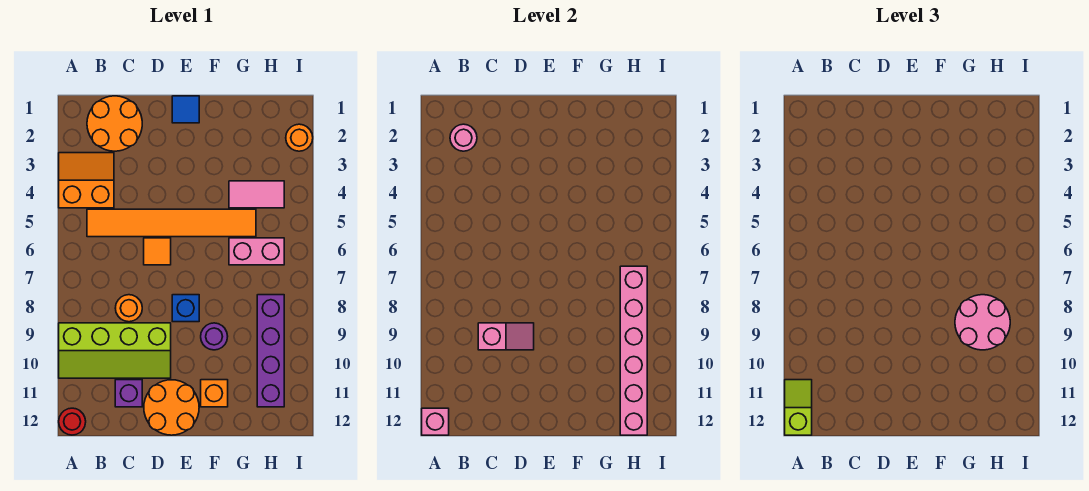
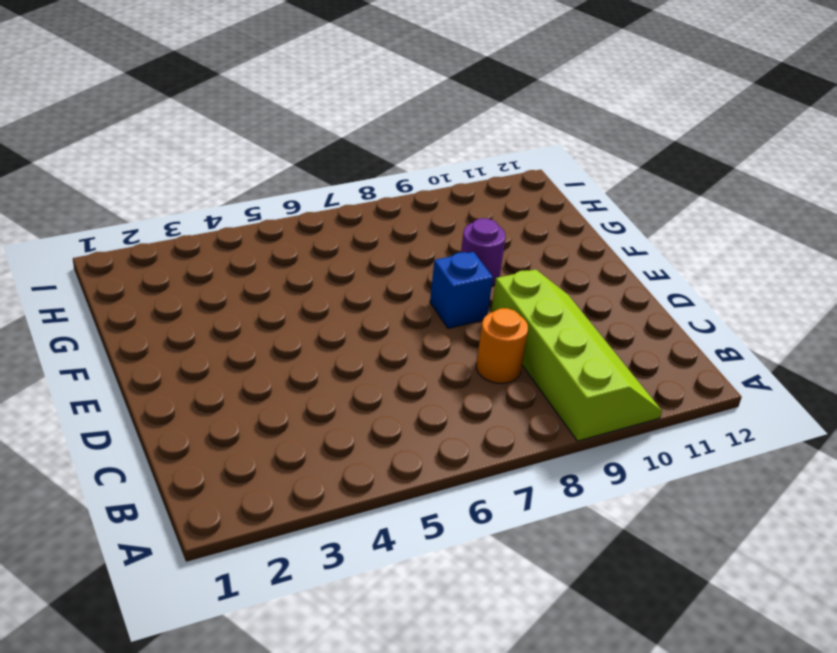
none -> orange slope A3:B4 level 1 top 4
none -> red round brick A12 level 1
none -> orange round brick B1:C2 level 1

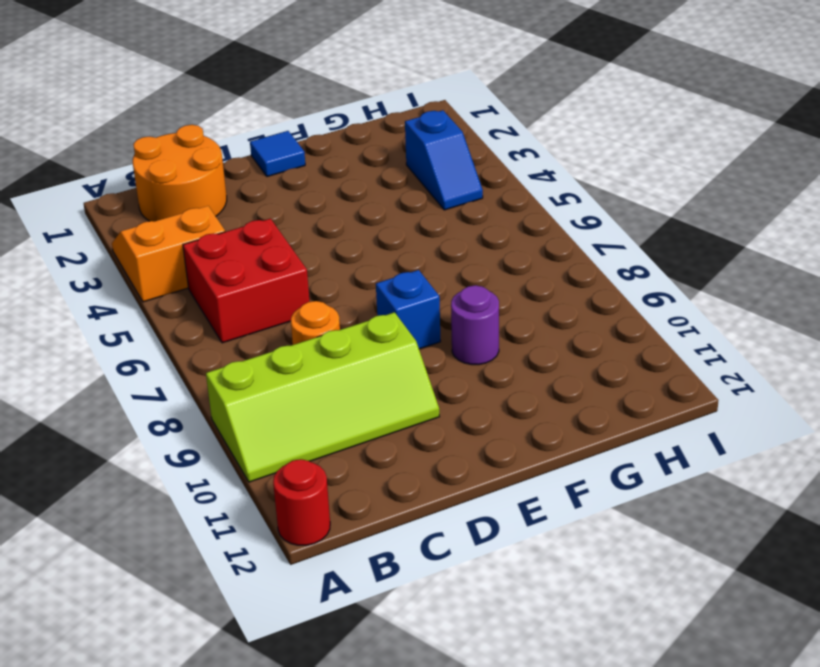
red brick B5:C6 level 1 -> orange tile B5:G5 level 1
blue slope H3:H4 level 1 top 3 -> pink tile G4:H4 level 1
none -> purple brick C11 level 1
none -> orange tile D6 level 1
none -> orange round brick D11:E12 level 1

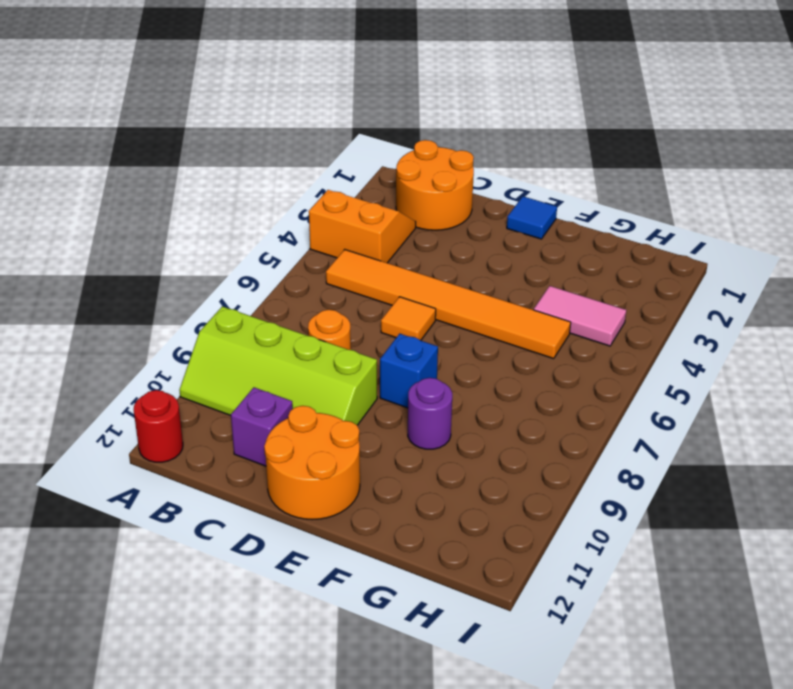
none -> orange brick F11 level 1
none -> pink brick G6:H6 level 1
none -> purple brick H8:H11 level 1

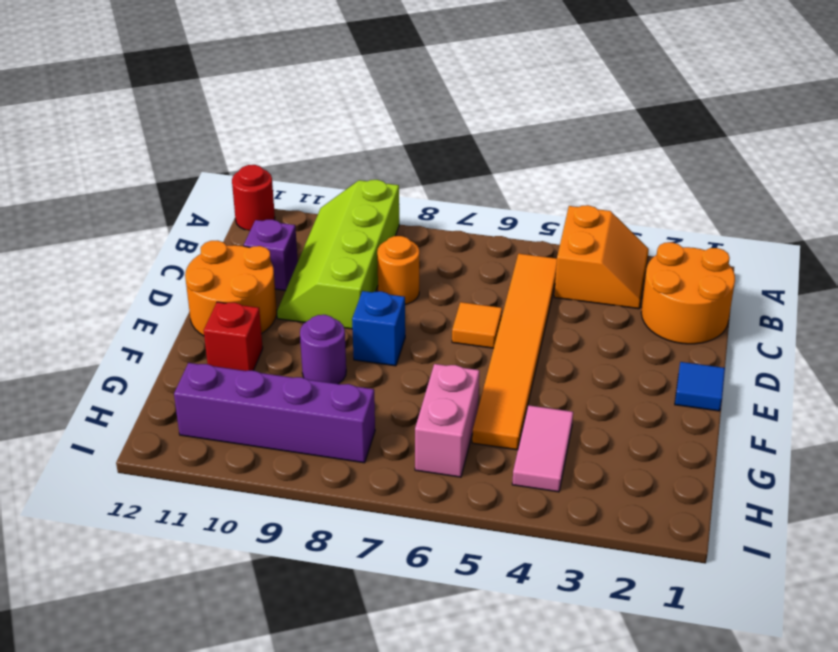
red brick F11 level 1 -> orange brick F11 level 1
none -> orange round brick I2 level 1
none -> pink brick A12 level 2
none -> pink round brick B2 level 2

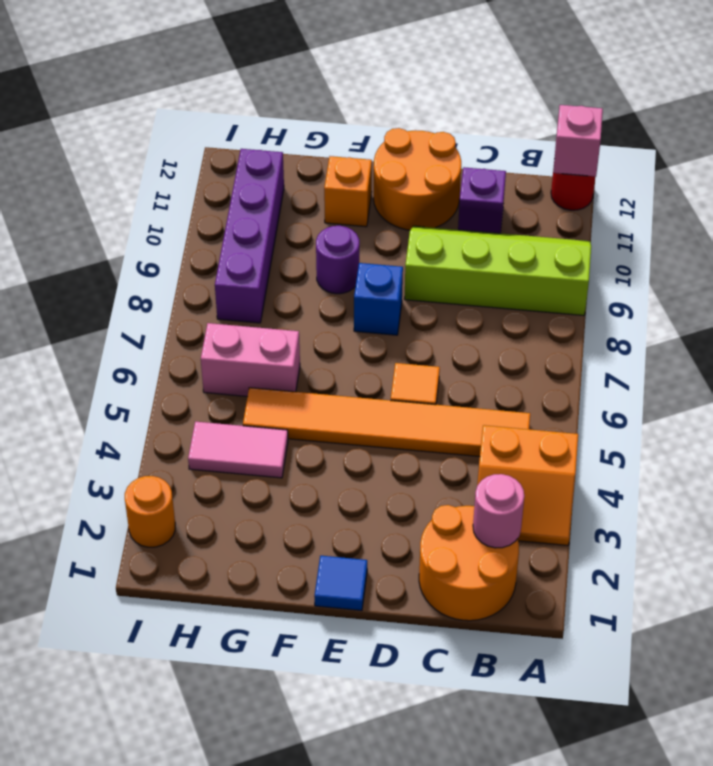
none -> orange round brick C8 level 1
none -> pink slope C9:D9 level 2 top C
none -> pink brick H7:H12 level 2

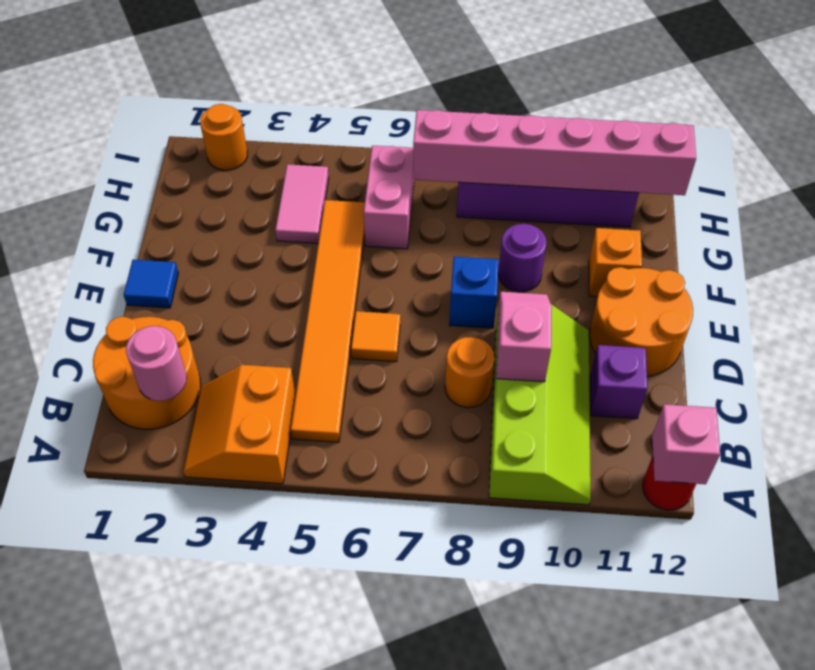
none -> lime slope A11:A12 level 3 top 12
none -> pink round brick G8:H9 level 3

